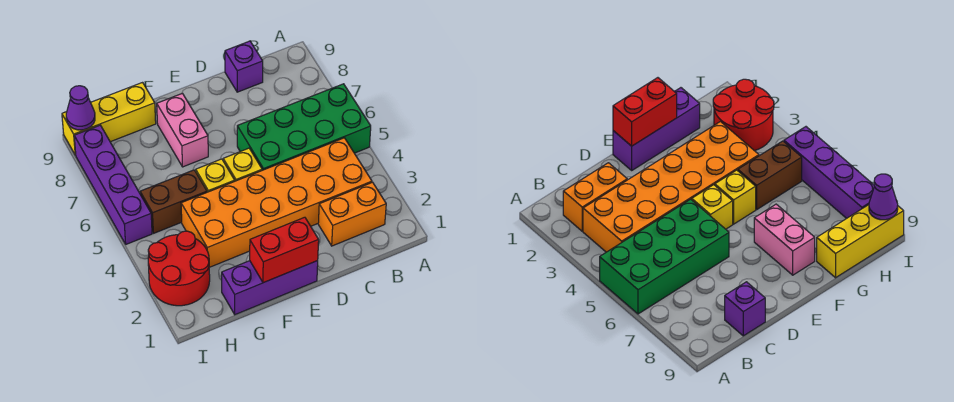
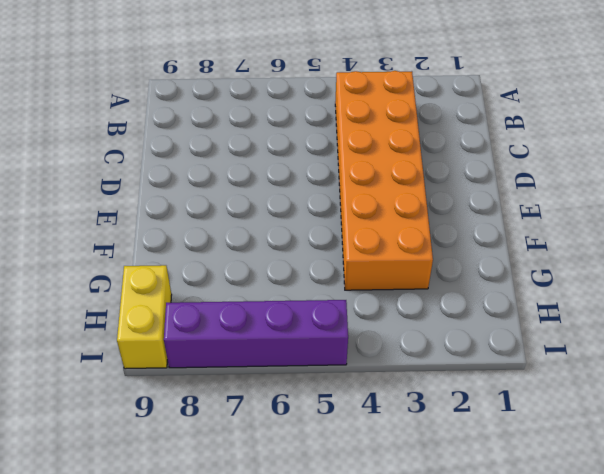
yellow brick H9:I9 level 1 -> yellow brick G9:I9 level 1
none -> green brick A5:D6 level 1
none -> orange brick B2:C2 level 1
none -> purple brick C9 level 1

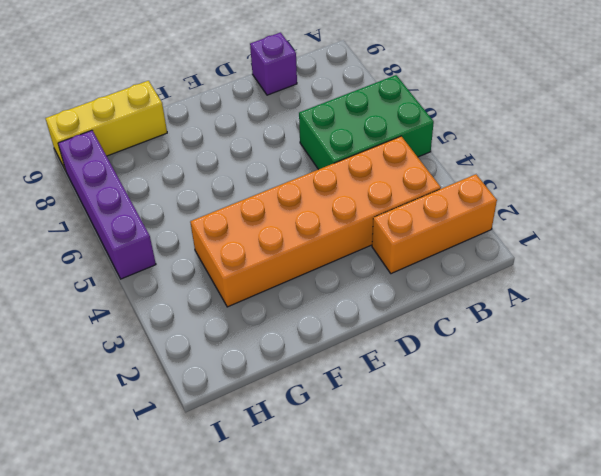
orange brick A2:C2 level 1 -> orange brick B2:C2 level 1
green brick A5:C6 level 1 -> green brick A5:D6 level 1
none -> purple brick E1:G1 level 1
none -> yellow brick E5 level 1
none -> yellow brick F5 level 1

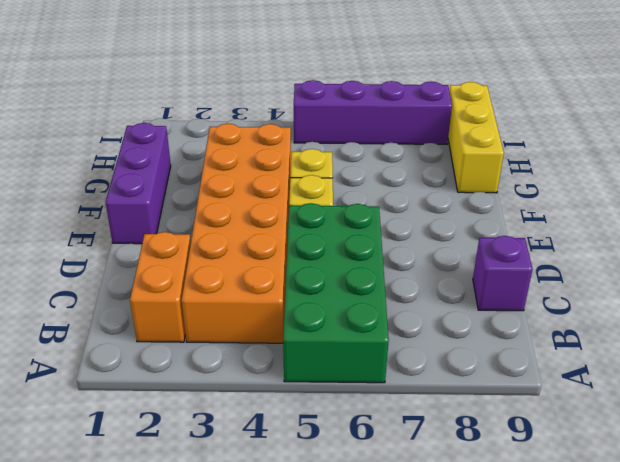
none -> pink brick F7:F8 level 1
none -> brown brick G5:H5 level 1
none -> red round brick H2:I3 level 1

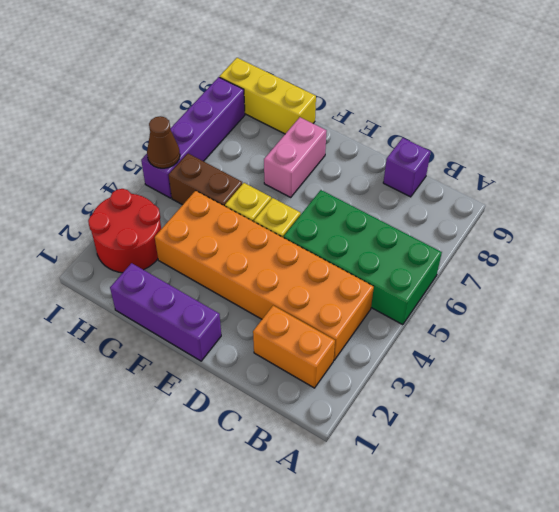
brown cone I5 level 2 -> none
none -> red brick E1:F1 level 2
none -> purple cone I9 level 2

